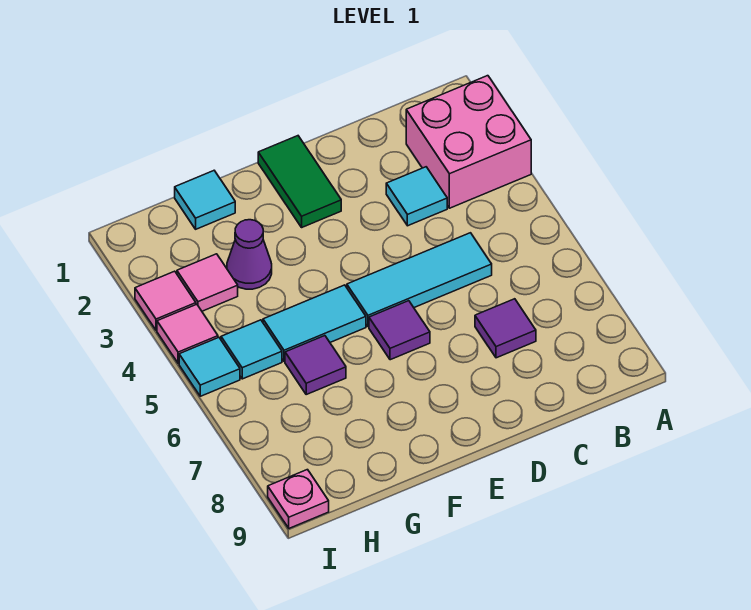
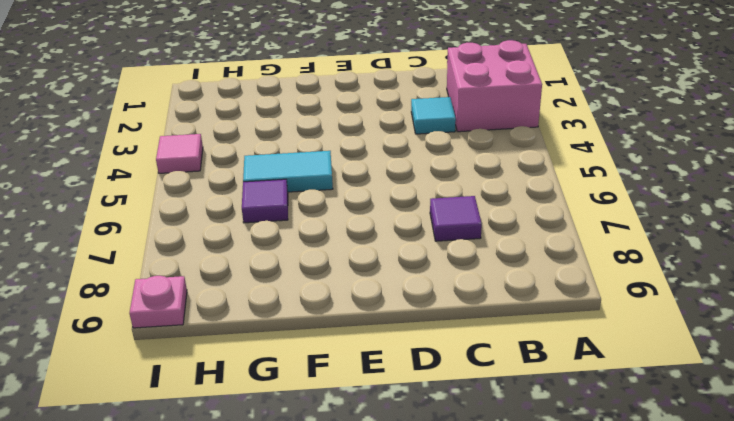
none -> cyan tile C5:E5 level 1
none -> green tile E1:E2 level 1
none -> purple tile E6 level 1

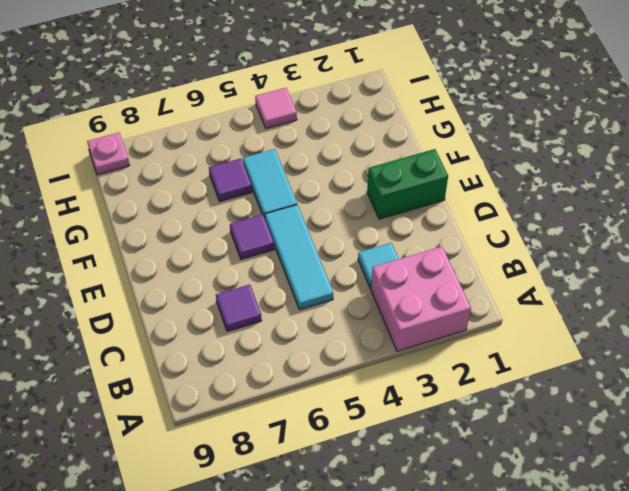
green brick E1:E2 level 1 -> green tile E1:E2 level 1
none -> cyan tile G1 level 1
none -> purple cone G3 level 1
none -> pink tile H3 level 1

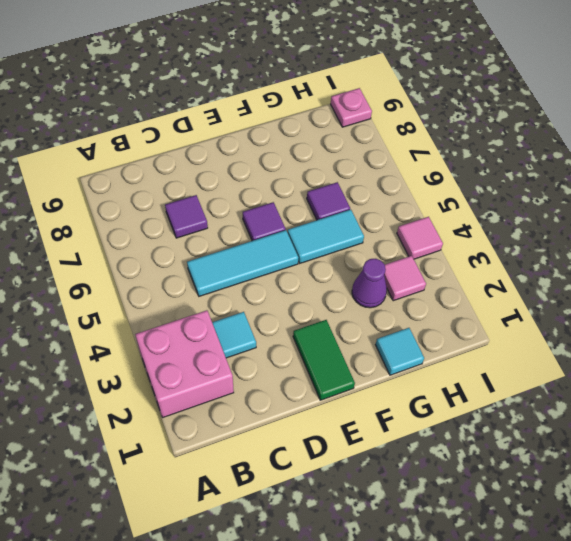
none -> cyan tile H5 level 1
none -> pink tile I3 level 1
none -> cyan tile I5 level 1

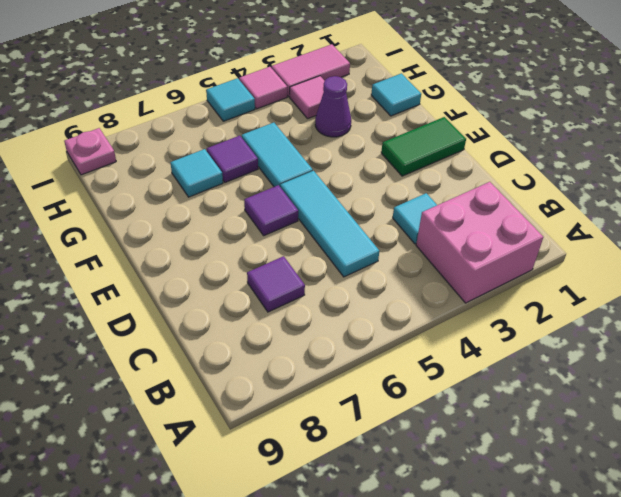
cyan tile G7 level 1 -> cyan tile H5 level 1
pink tile I2:I3 level 1 -> pink tile I3 level 1

